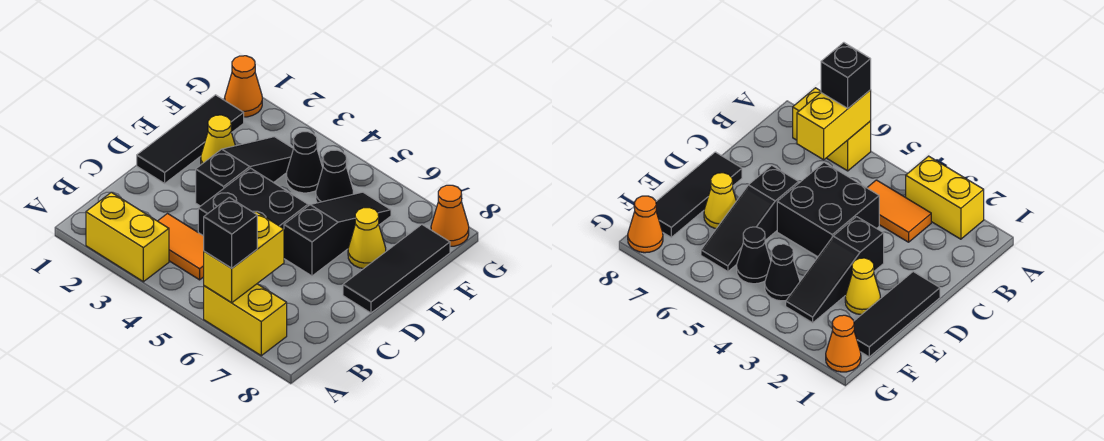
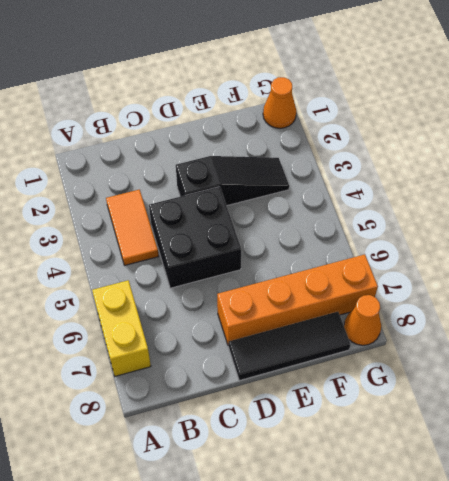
orange brick D7:G7 level 1 -> yellow cone E7 level 1
none -> yellow brick A2:A3 level 1
none -> black tile D1:F1 level 1
none -> black slope D6:F6 level 1 top D

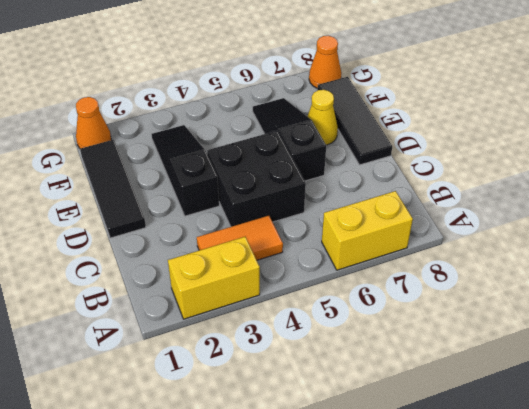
none -> yellow cone E2 level 1
none -> black cone F4 level 1
none -> black cone F5 level 1

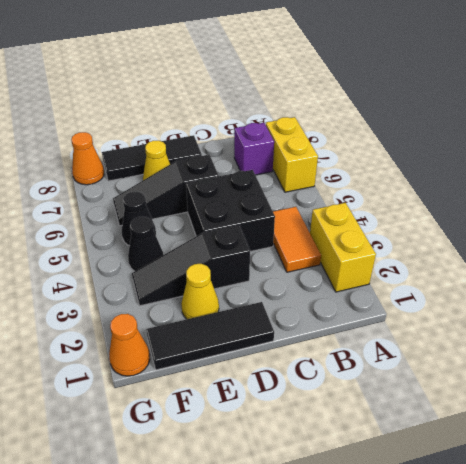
purple brick B7 level 1 -> none
none -> yellow brick A6:B6 level 2
none -> black brick A6 level 3

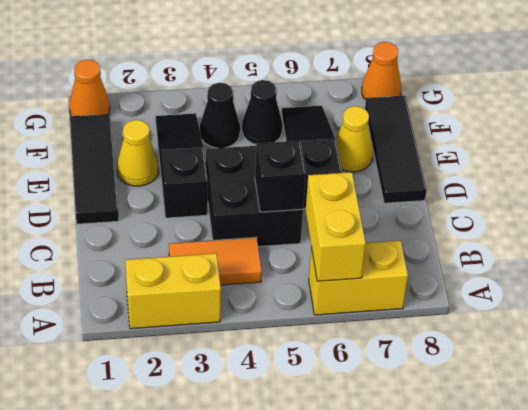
black brick C5 level 2 -> black brick A6 level 3

